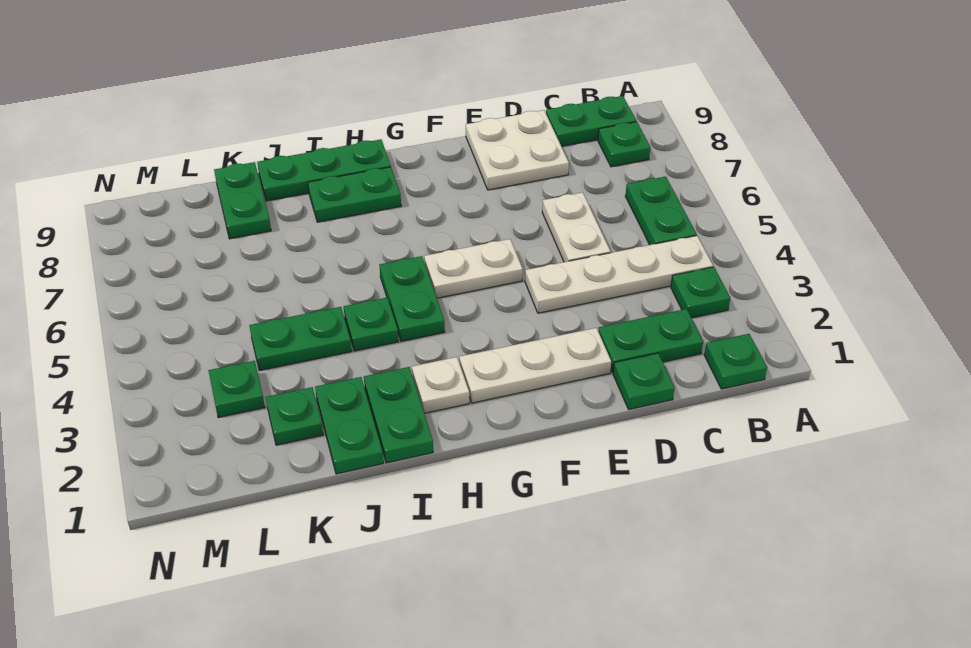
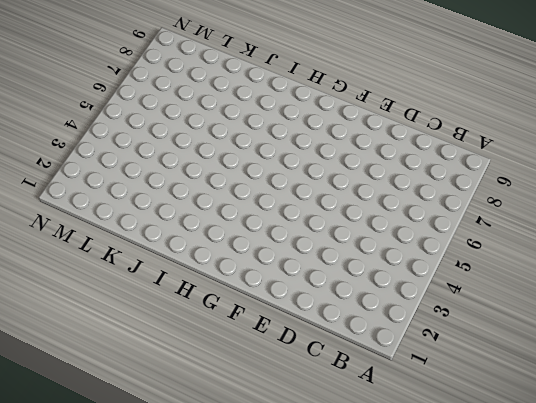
none -> green plate B1 level 1
none -> green plate B3 level 1
none -> white plate B4:E4 level 1

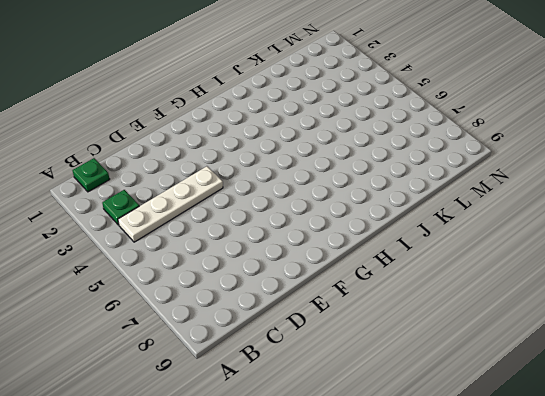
none -> green plate B5:B6 level 1
none -> green plate B8 level 1
none -> green plate B9:C9 level 1

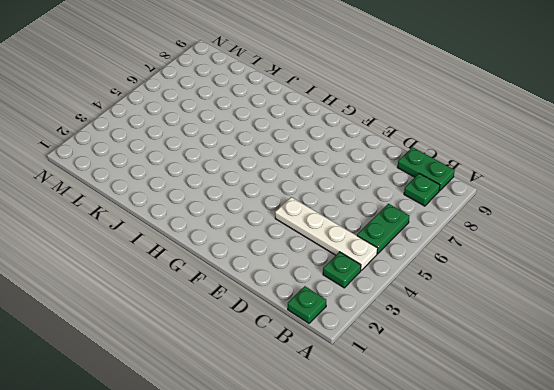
none -> green plate C2:D2 level 1
none -> green plate D1 level 1
none -> white plate D5:D6 level 1

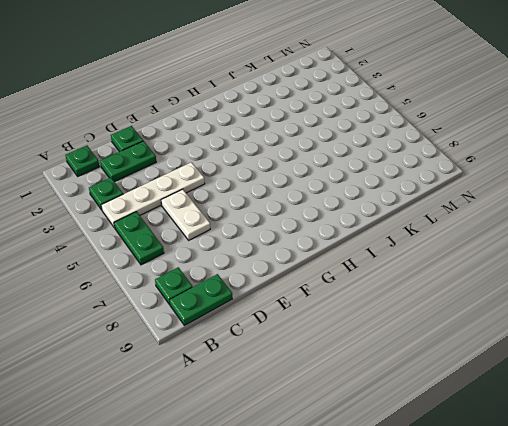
none -> white plate D8:E9 level 1
none -> white plate E2:G2 level 1
none -> white plate F5:G5 level 1

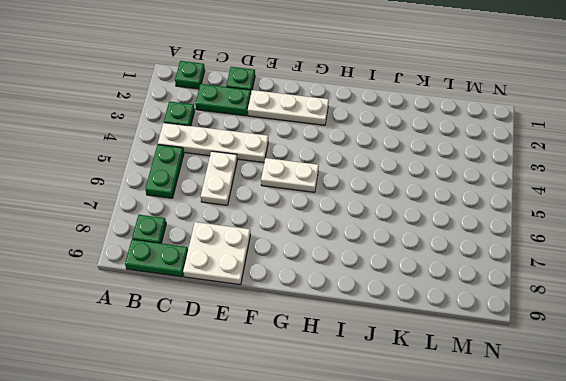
none -> white plate H2 level 1
none -> green plate H4:H5 level 1
none -> green plate H8:I8 level 1

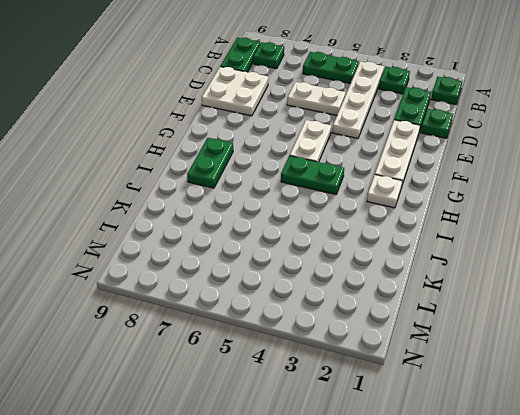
none -> green plate H9:J9 level 1
none -> green plate I1:I2 level 1
none -> green plate I4 level 1

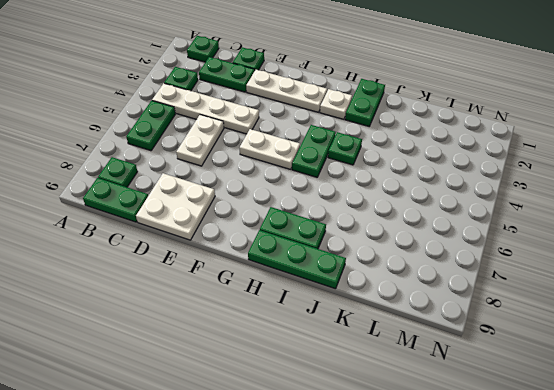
none -> green plate J1:J2 level 1
none -> green plate J4:K4 level 1
none -> green plate K2 level 1

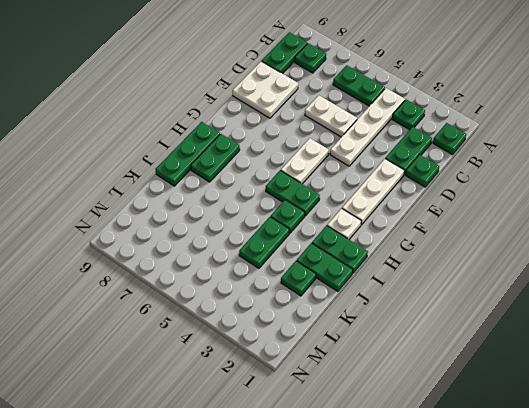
none -> green plate K8:K9 level 1
none -> green plate L3 level 1

